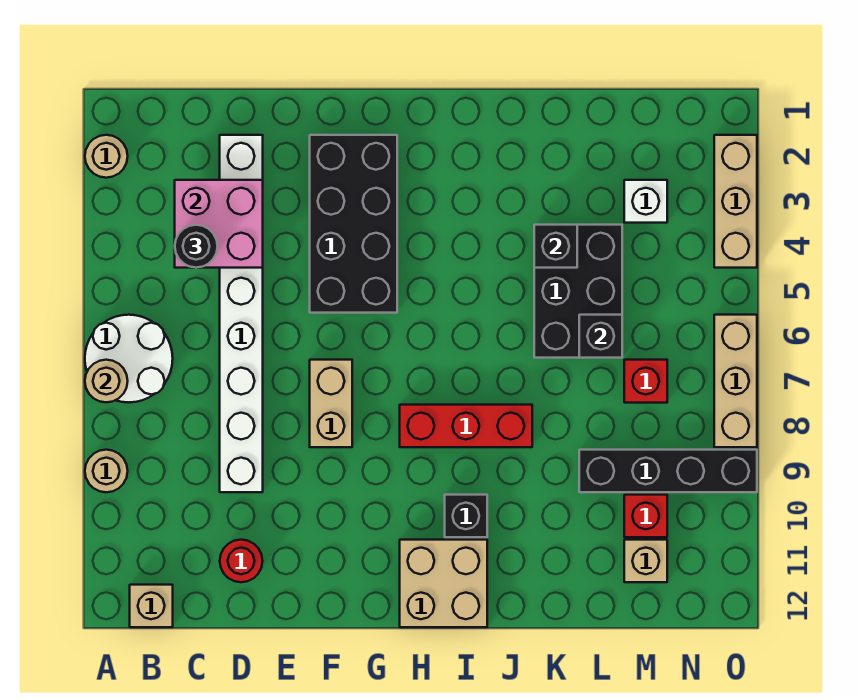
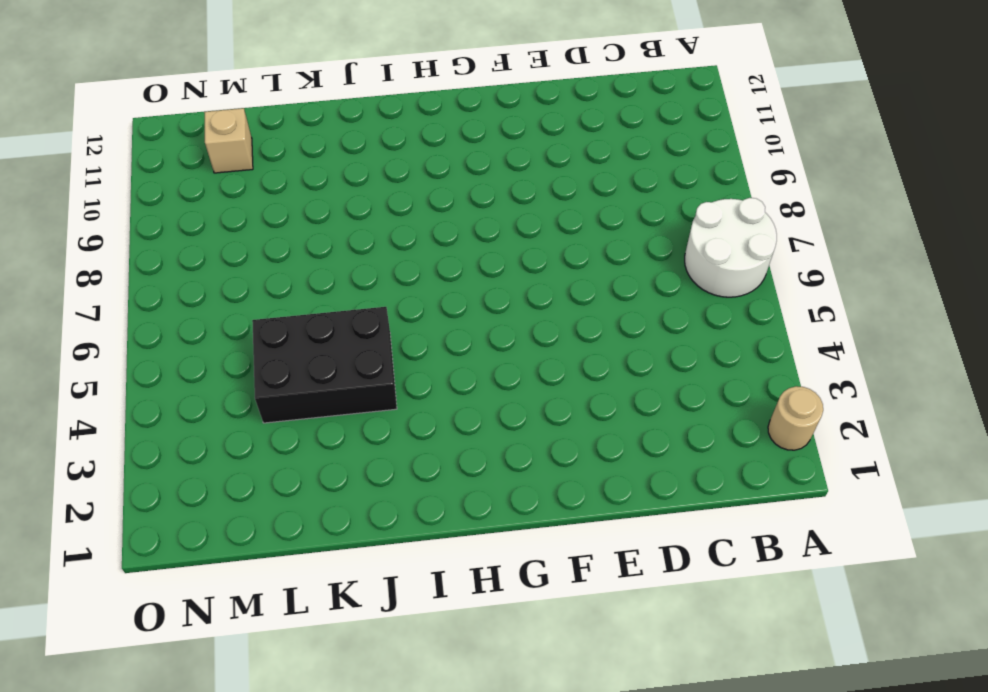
black brick J4:L5 level 1 -> black brick K4:L6 level 1
none -> tan round brick A9 level 1
none -> tan brick B12 level 1
none -> white brick D2:D9 level 1

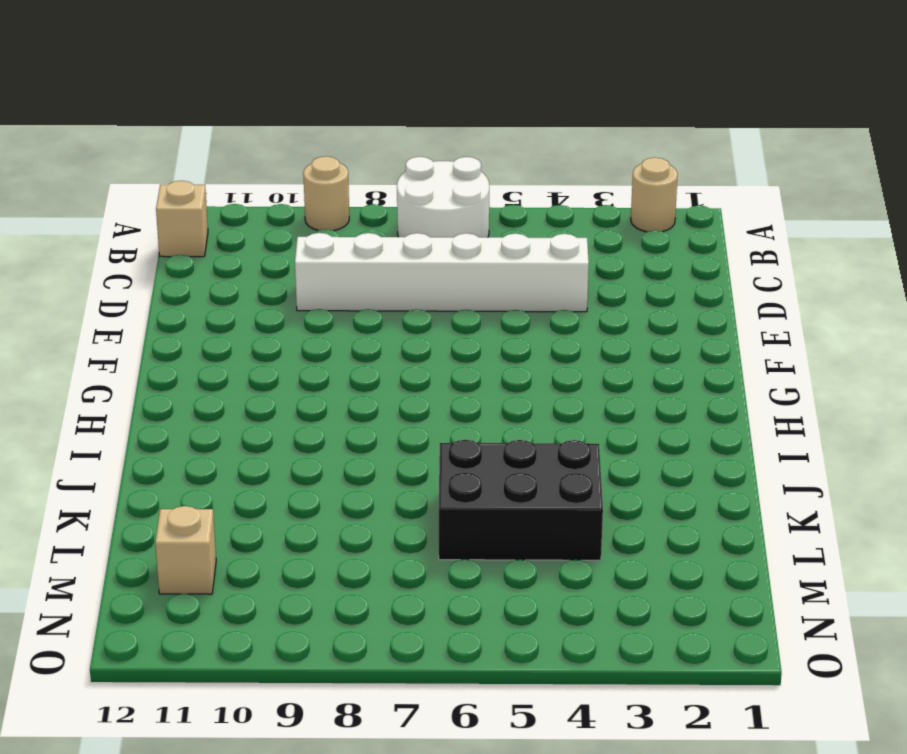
white brick D4:D9 level 1 -> white brick D2:D9 level 1
none -> red round brick D11 level 1
none -> black brick F2:G5 level 1
none -> tan brick F7:F8 level 1

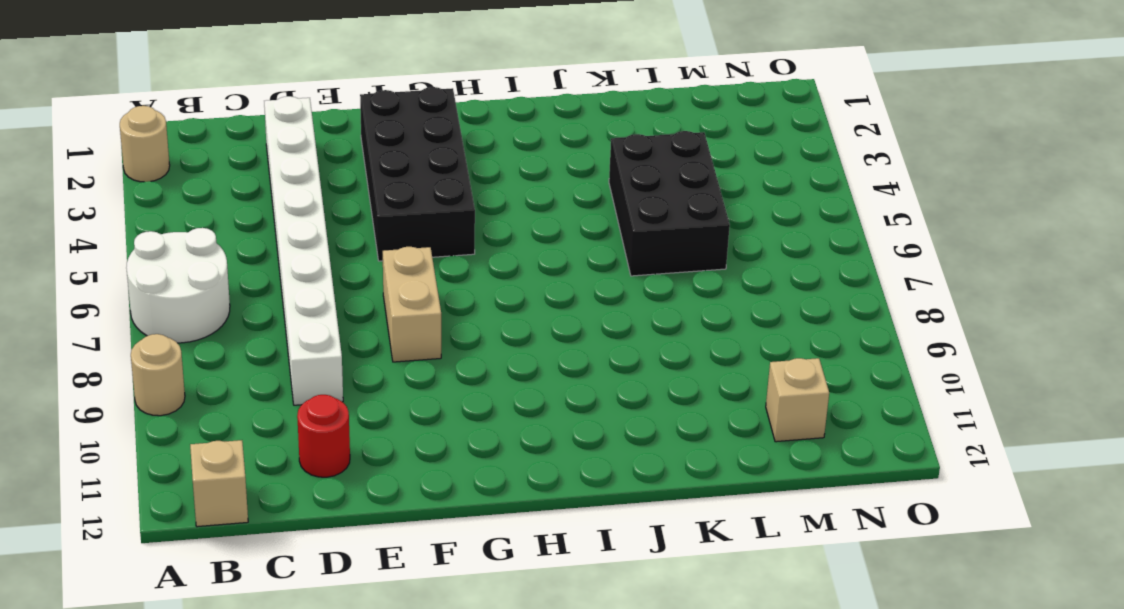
none -> red brick H8:J8 level 1
none -> tan brick H11:I12 level 1
none -> black brick I10 level 1

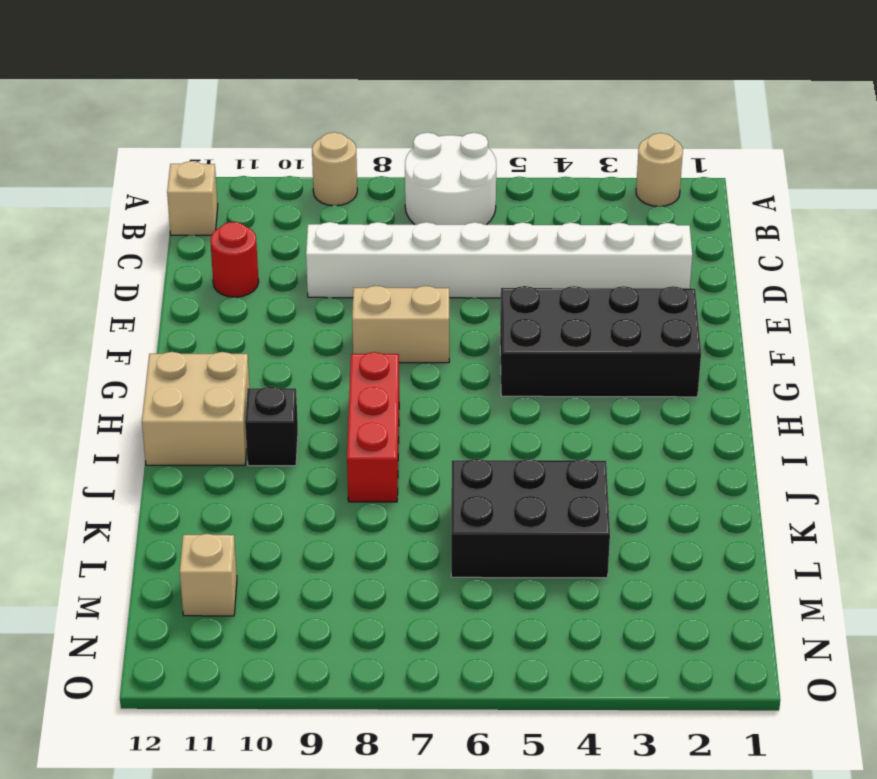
none -> black brick L9:O9 level 1
none -> white brick M3 level 1
none -> red brick M7 level 1

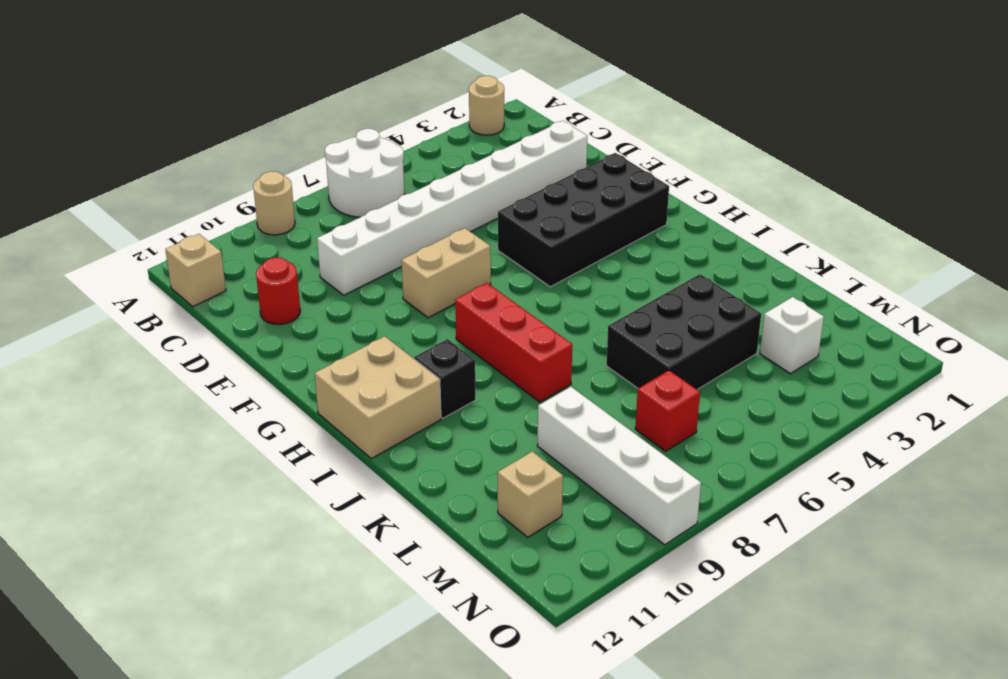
white brick L9:O9 level 1 -> black brick L9:O9 level 1
none -> red brick M10 level 1
none -> tan brick O2:O4 level 1
none -> tan brick O6:O8 level 1

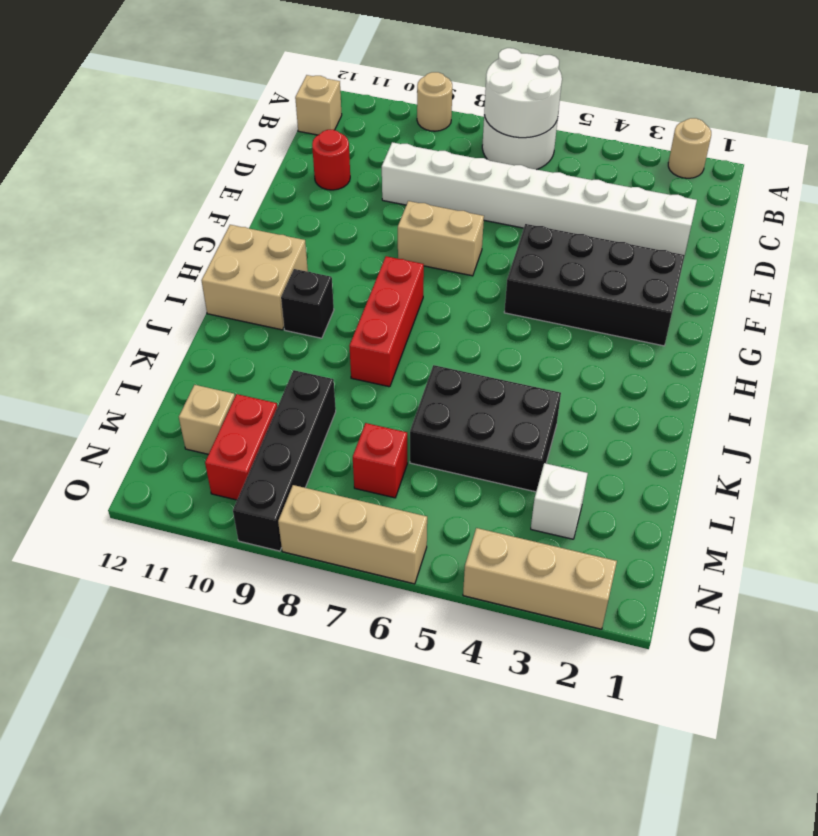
white round brick A6:B7 level 2 -> tan round brick A7 level 2
red brick M10:N10 level 1 -> red brick M10 level 1
none -> pink brick C3:D4 level 2
none -> black brick K4 level 2
none -> black brick L6 level 2

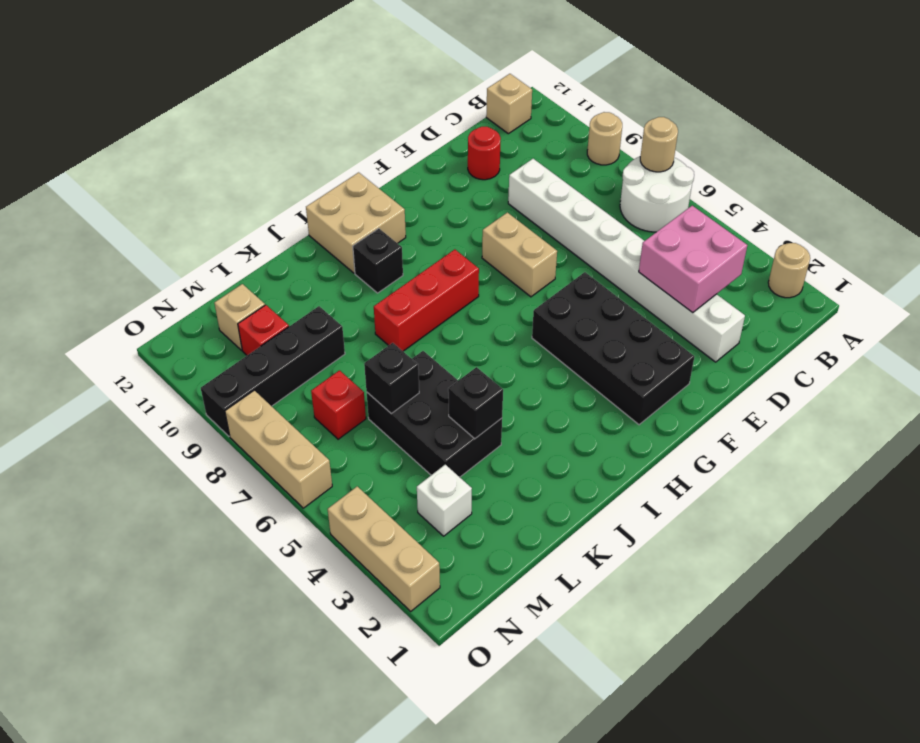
none -> black round brick C4 level 3

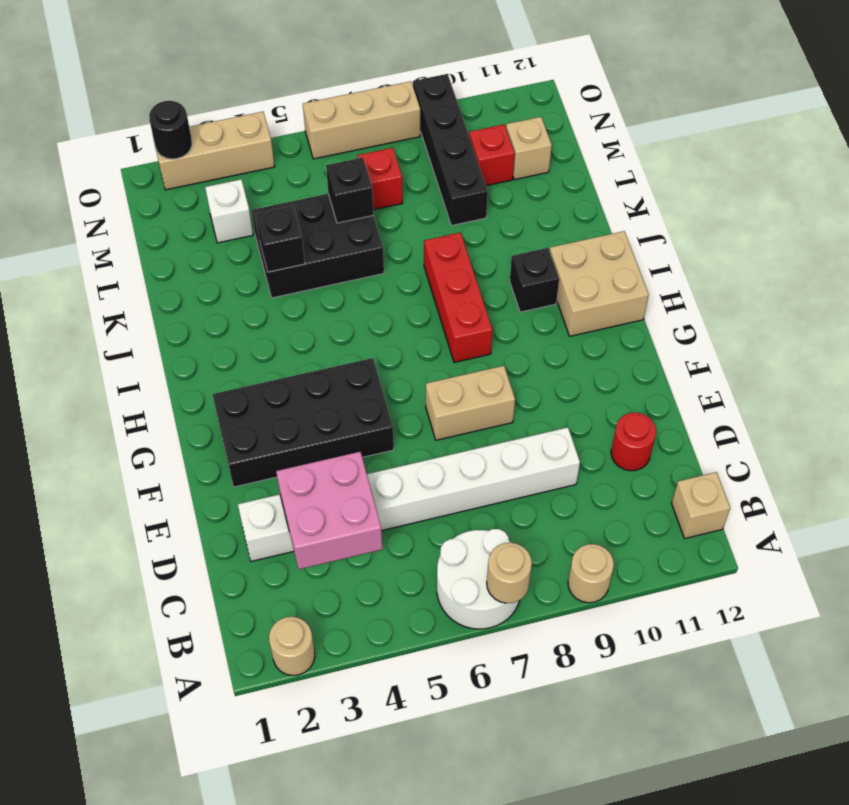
black round brick O2 level 2 -> black round brick C4 level 3

